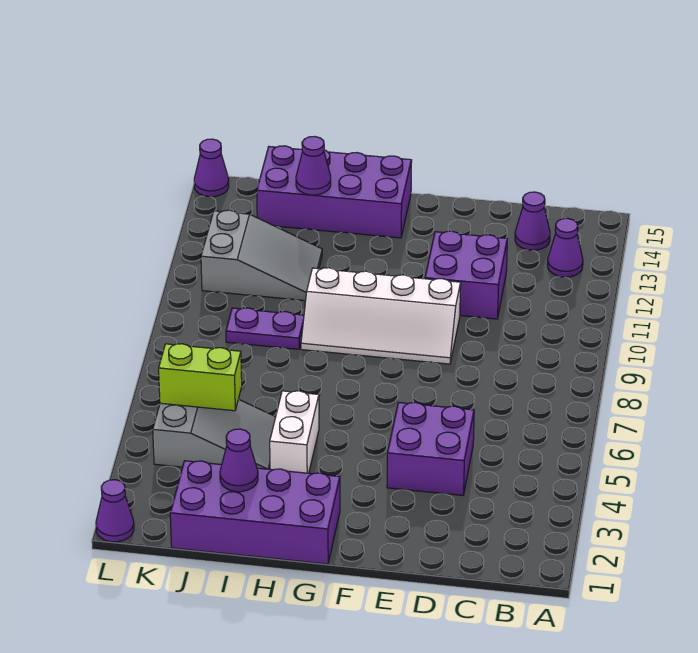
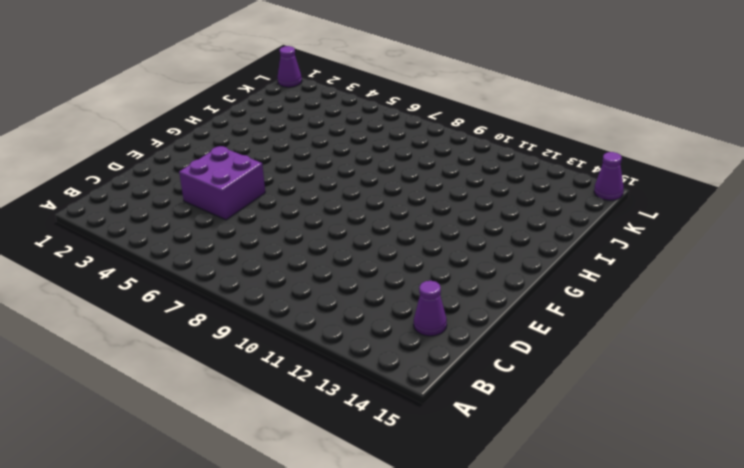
none -> purple cone B13 level 1
none -> purple brick D11:E12 level 1
none -> white slope E9:H10 level 1 top 10

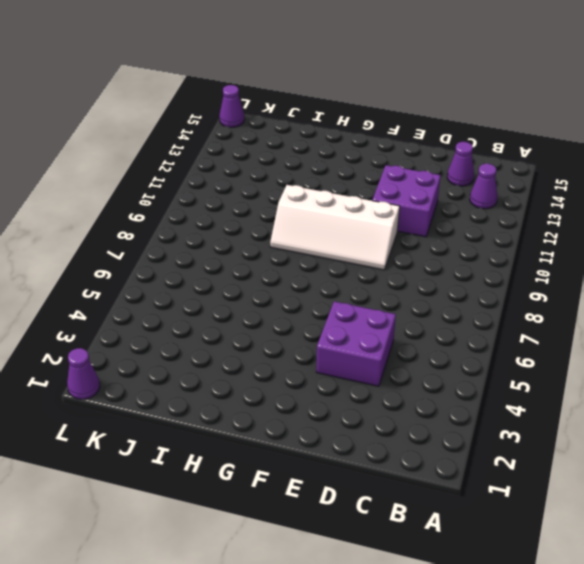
none -> purple brick G1:J2 level 1
none -> purple brick G14:J15 level 1
none -> white brick H4:H5 level 1

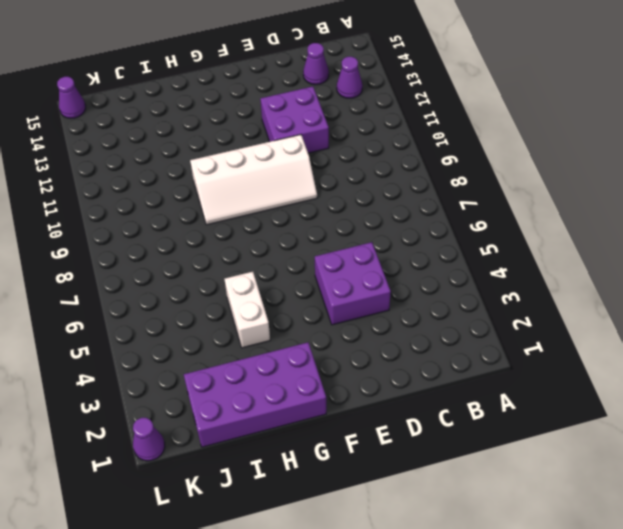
none -> purple brick G14:J15 level 1
none -> grey slope I4:K5 level 1 top K
none -> purple plate I9:J9 level 1

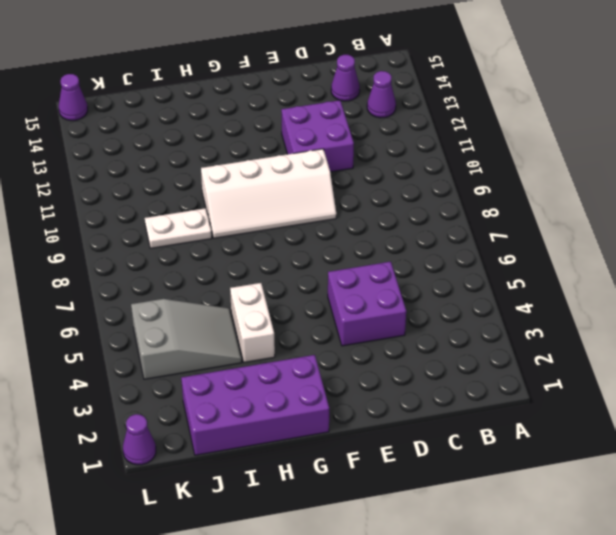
white plate I9:J9 level 1 -> purple plate I9:J9 level 1
none -> purple brick G14:J15 level 1
none -> grey slope I11:K12 level 1 top K
none -> purple cone I2 level 2

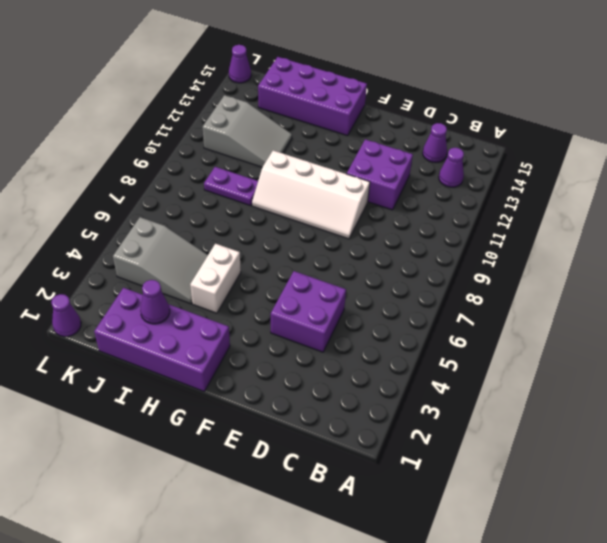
none -> purple cone I14 level 2
none -> lime brick J5:K5 level 2

